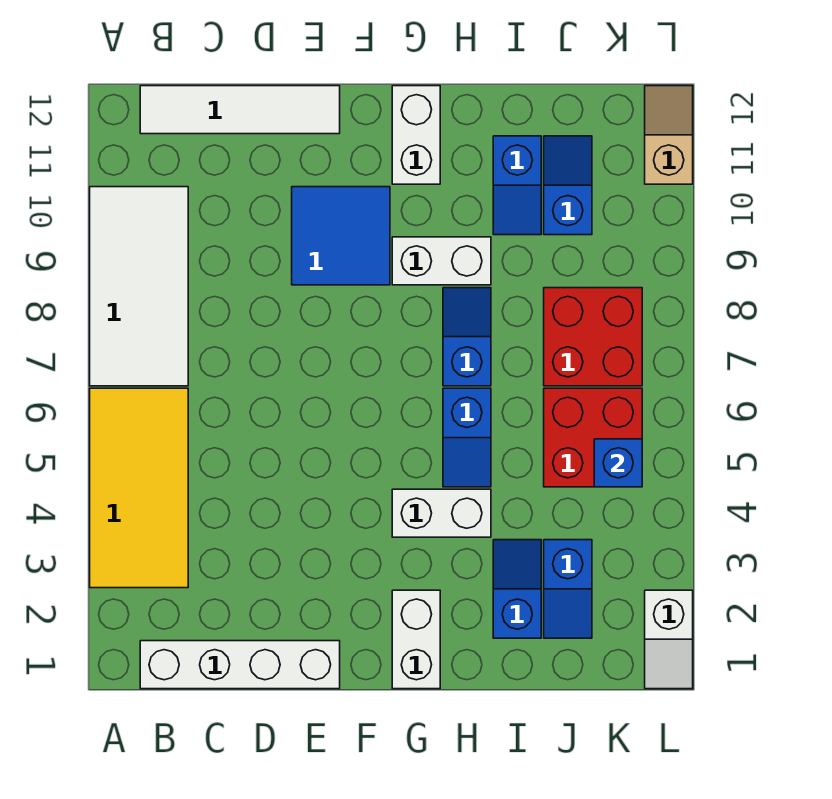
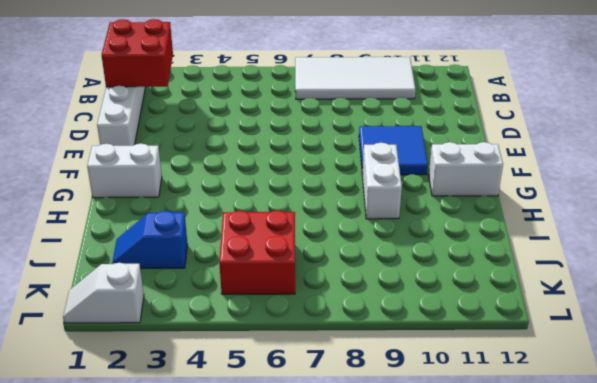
red brick B1:C2 level 2 -> red brick J7:K8 level 1
none -> yellow tile A3:B6 level 1
none -> white tile B12:E12 level 1
none -> white brick G4:H4 level 1

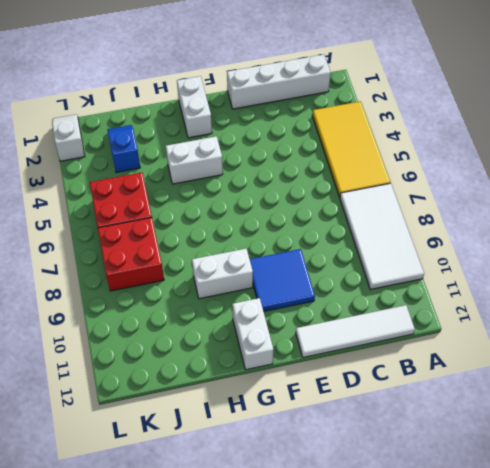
none -> blue slope H5:H6 level 1 top 6
none -> blue slope H7:H8 level 1 top 7
none -> blue slope I2:I3 level 1 top 2

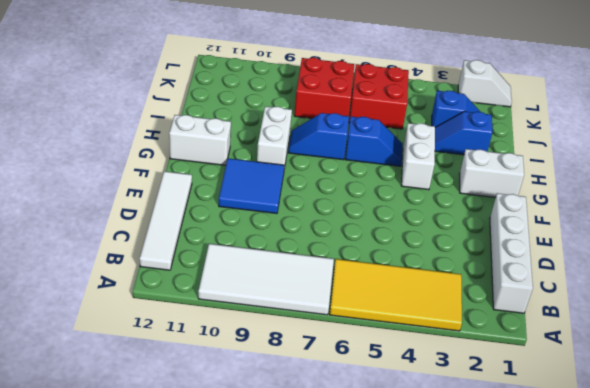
none -> blue slope I10:I11 level 1 top 11
none -> blue slope J10:J11 level 1 top 10
none -> tan slope L11:L12 level 1 top 11

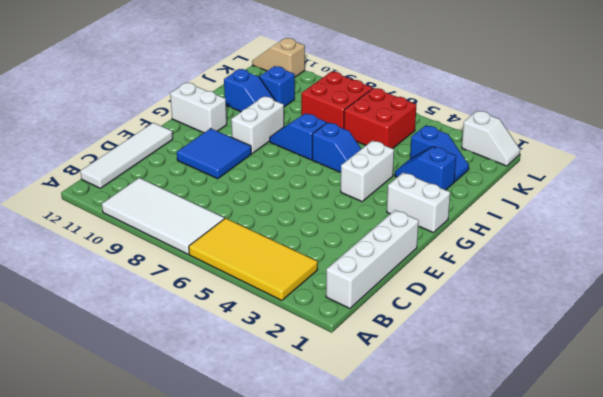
none -> blue brick K5 level 2

